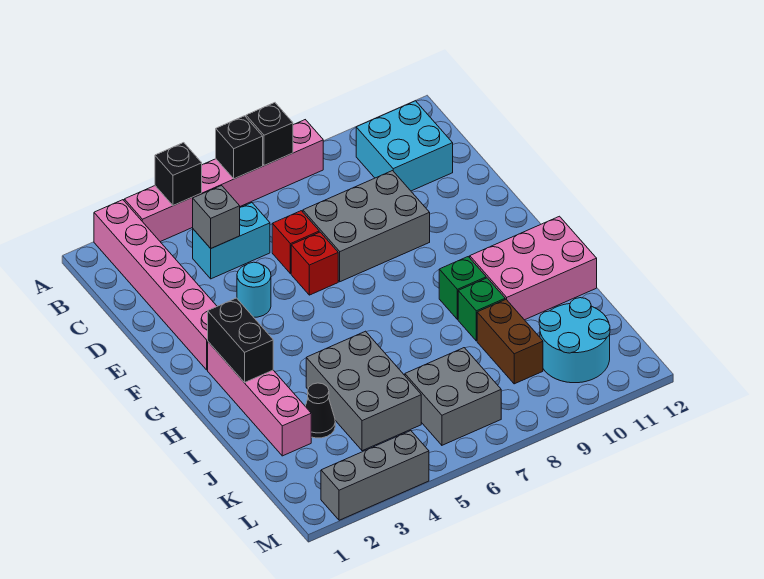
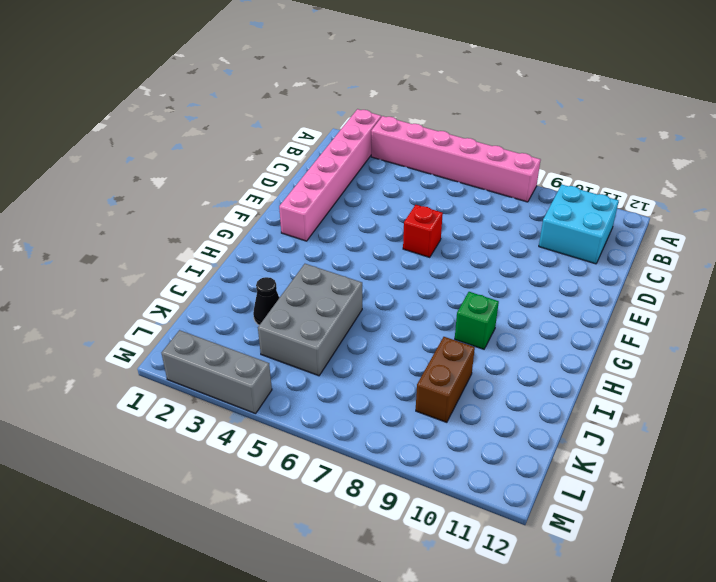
none -> cyan brick C4:C5 level 1
none -> red brick D6 level 1
none -> grey brick D7:E9 level 1

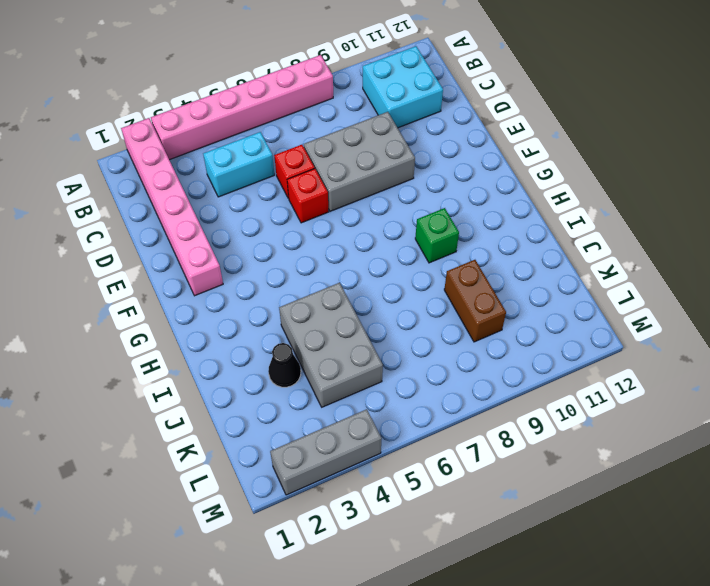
none -> cyan round brick E4 level 1
none -> pink brick G2:J2 level 1
none -> pink brick H10:I12 level 1

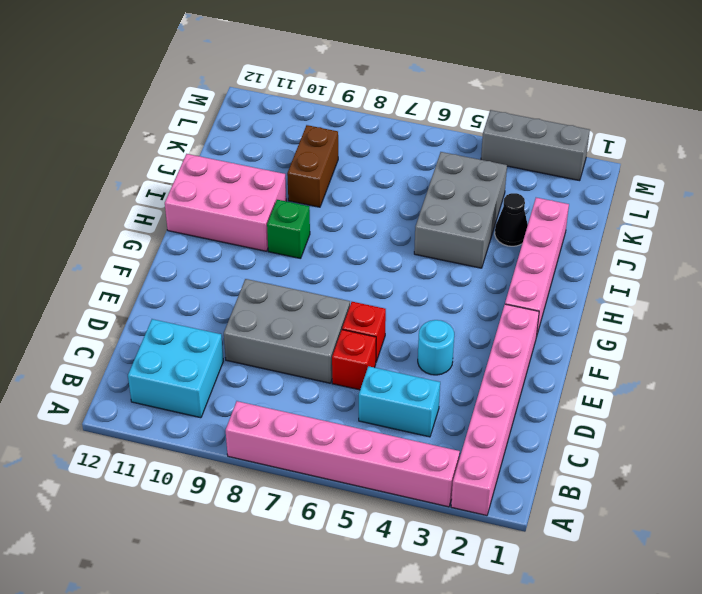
none -> green brick I9 level 1
none -> grey brick K6:L7 level 1
none -> cyan round brick K10:L11 level 1

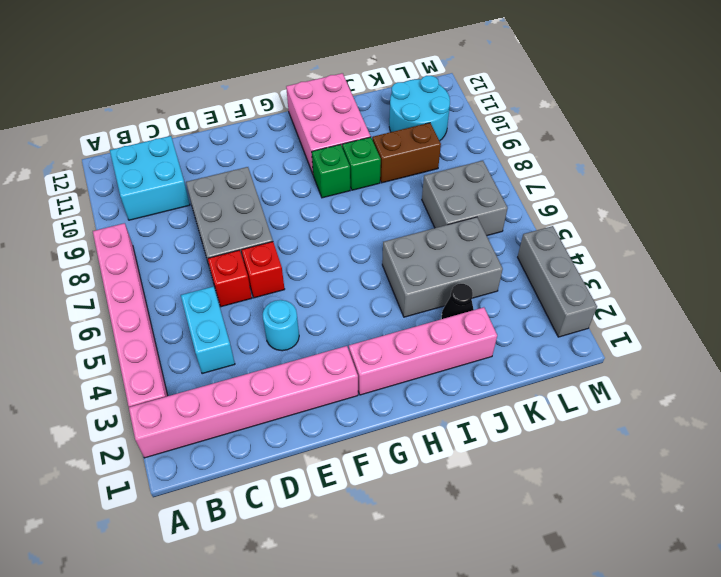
none -> black brick A4 level 2
none -> black brick A6 level 2
none -> black brick A7 level 2

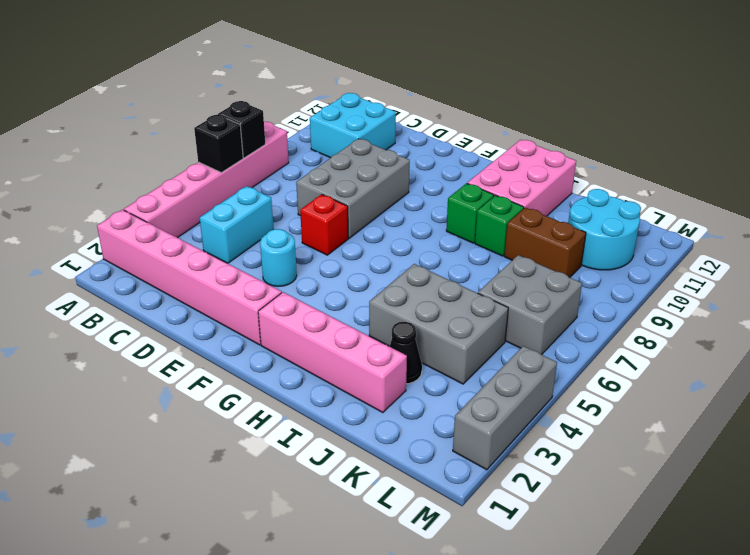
none -> red brick D6 level 1
none -> black brick A4 level 2
none -> grey brick C4 level 2

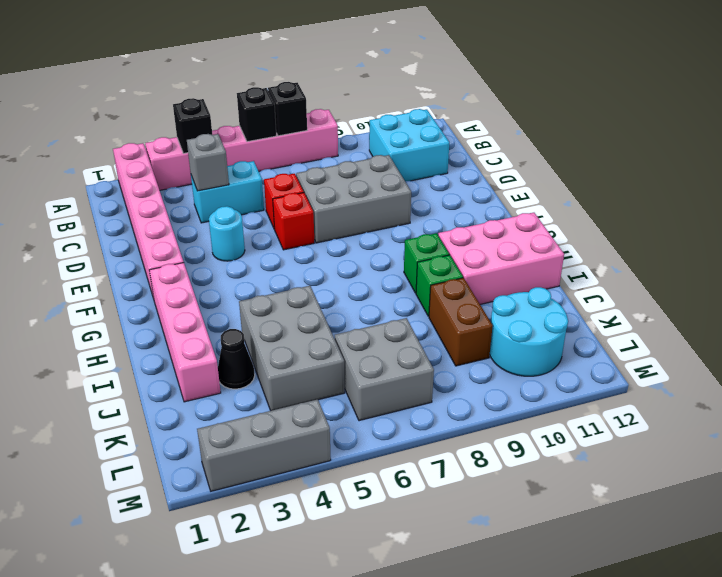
none -> black brick G2:H2 level 2

